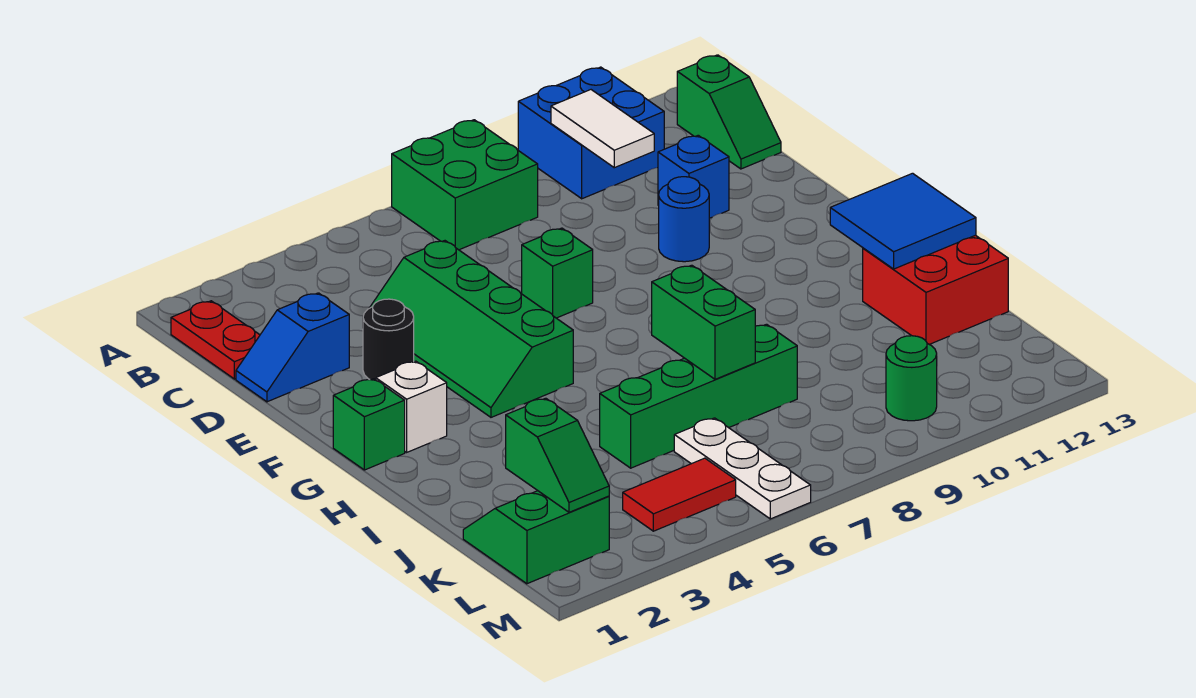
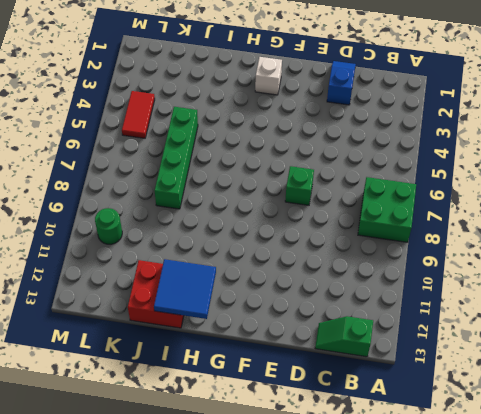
none -> blue brick A10:B11 level 1
none -> red plate B1:C1 level 1
none -> green slope D4:G5 level 1 top 5

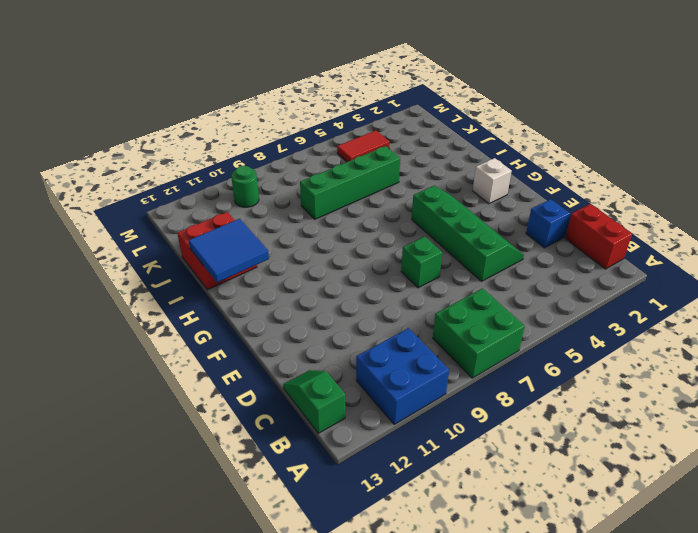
red brick B1:C1 level 1 -> red plate B1:C1 level 1
none -> blue brick D11 level 1
none -> black round brick E3 level 1
none -> blue round brick E10 level 1

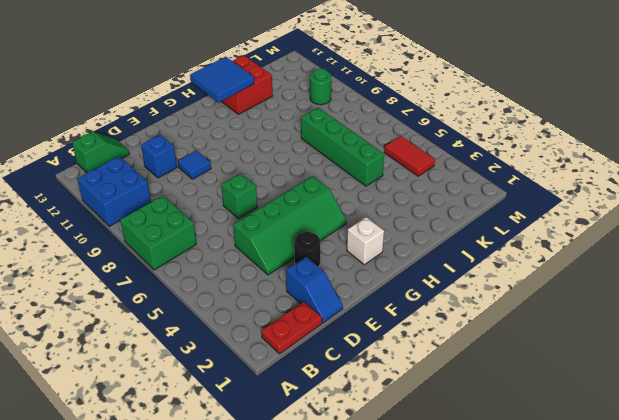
blue tile E10 level 1 -> blue round brick E10 level 1
none -> green brick G1 level 1
none -> green slope K1:L2 level 1 top L
none -> white plate K6:M6 level 1

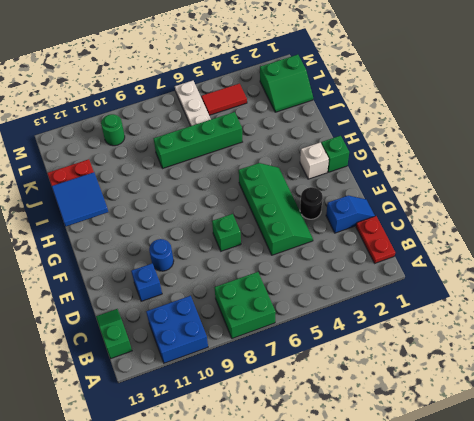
none -> white tile B10:C10 level 2
none -> green brick I7:J7 level 2
none -> green slope K2:L2 level 2 top K

